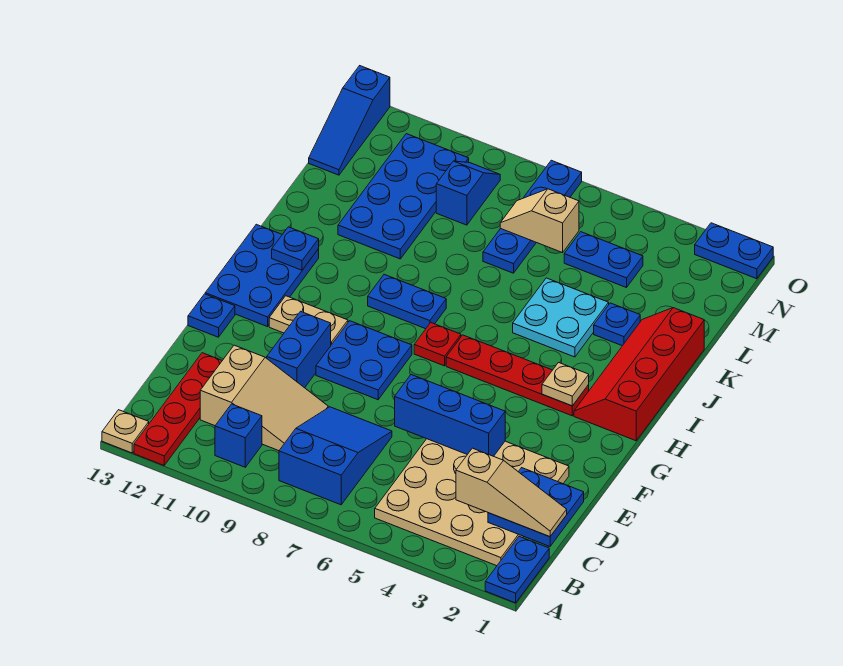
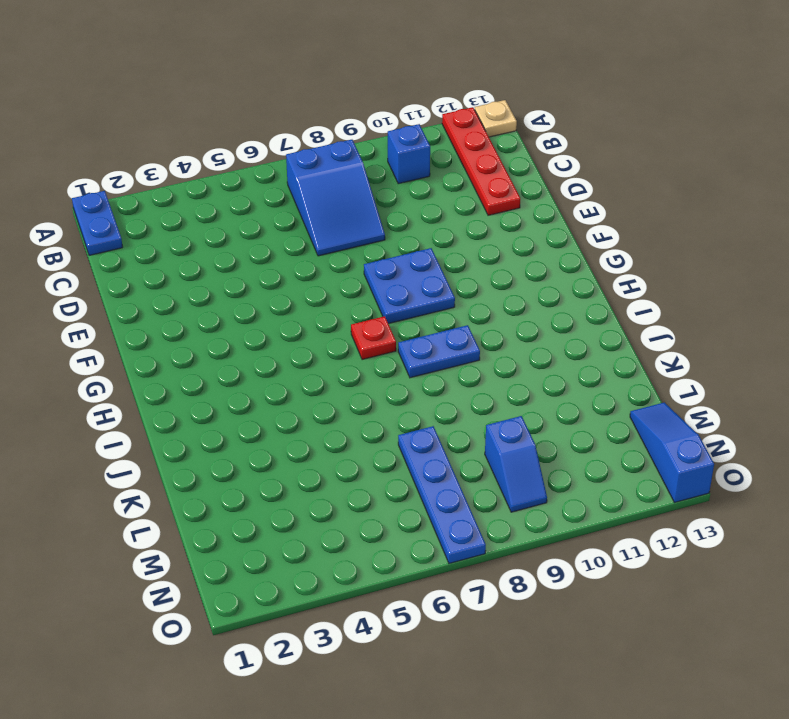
none -> tan plate B2:E5 level 1
none -> tan slope C9:D11 level 1 top 11
none -> blue brick E10:F10 level 1
none -> blue plate F13 level 1

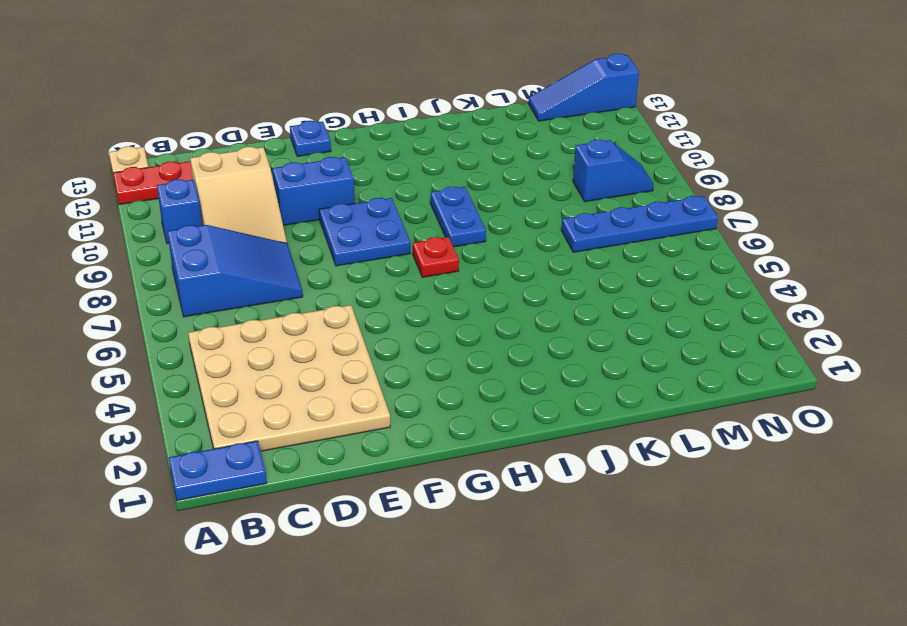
none -> tan plate G10:G11 level 1
none -> blue plate G12:I13 level 1
none -> red slope H1:K2 level 1 top 1
none -> red plate H3:H6 level 1

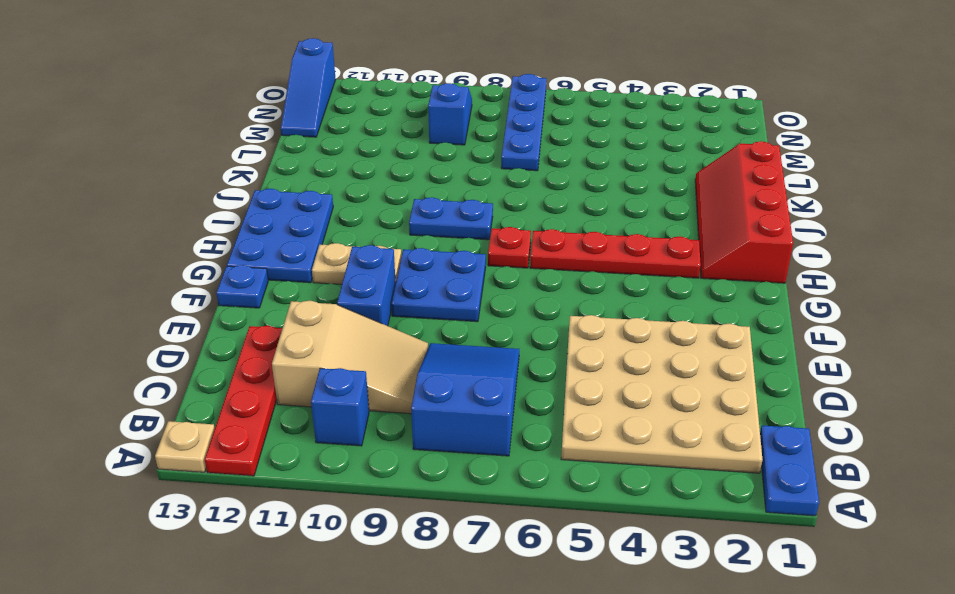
none -> cyan plate J4:K5 level 1
none -> blue plate K3 level 1
none -> blue plate K10:N11 level 1
none -> blue plate M4:M5 level 1

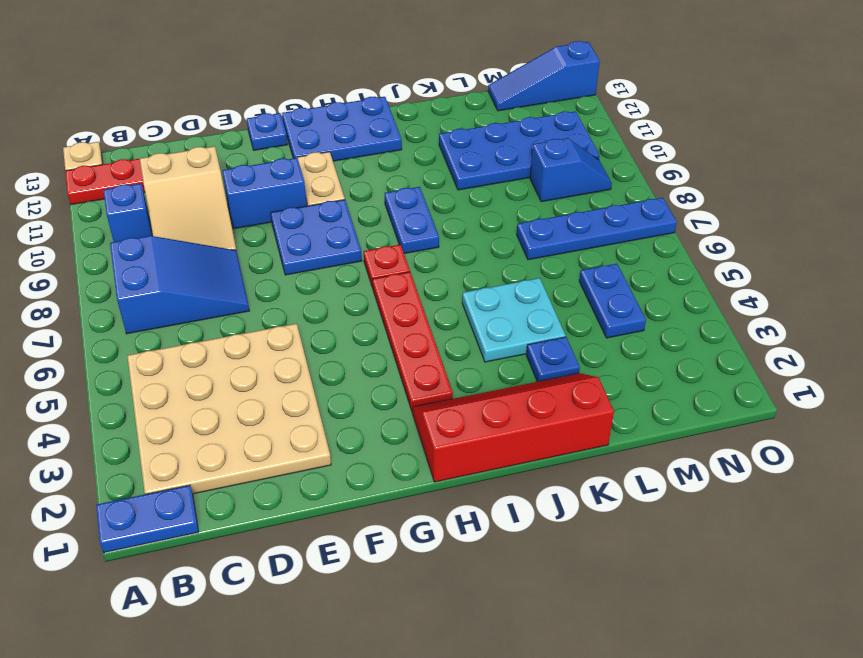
none -> blue plate O1:O2 level 1
none -> blue plate C1:D2 level 2
none -> blue brick E4:E6 level 2
none -> tan plate H3 level 2

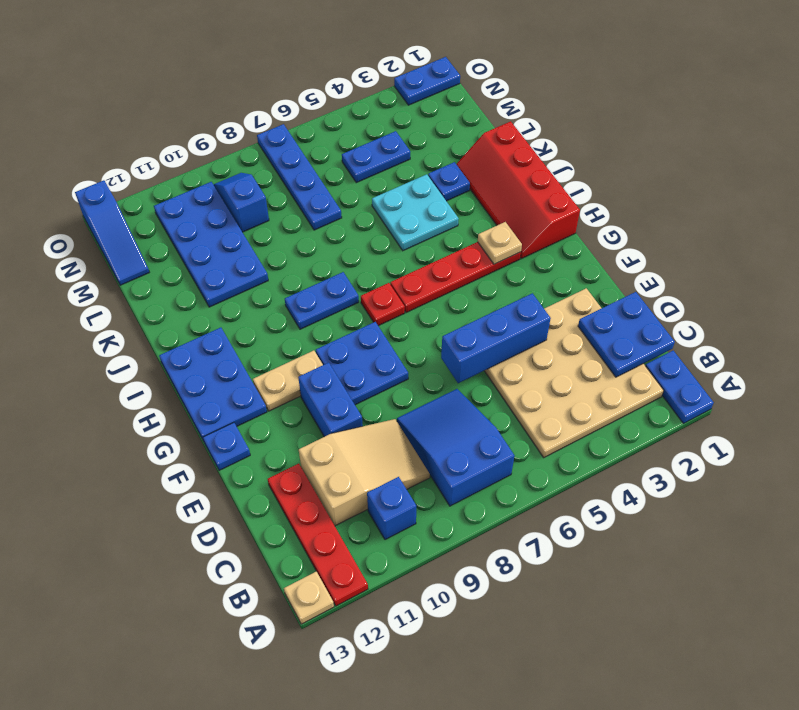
none -> blue plate I12 level 2
none -> tan slope M6:M7 level 2 top 6
none -> tan slope C1:C3 level 3 top 3

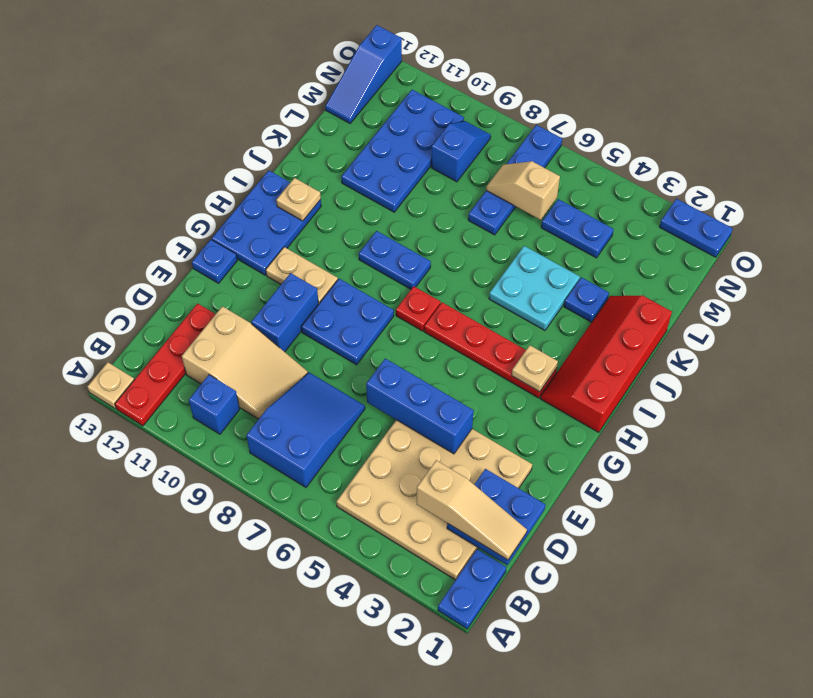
tan plate I12 level 2 -> blue plate I12 level 2

